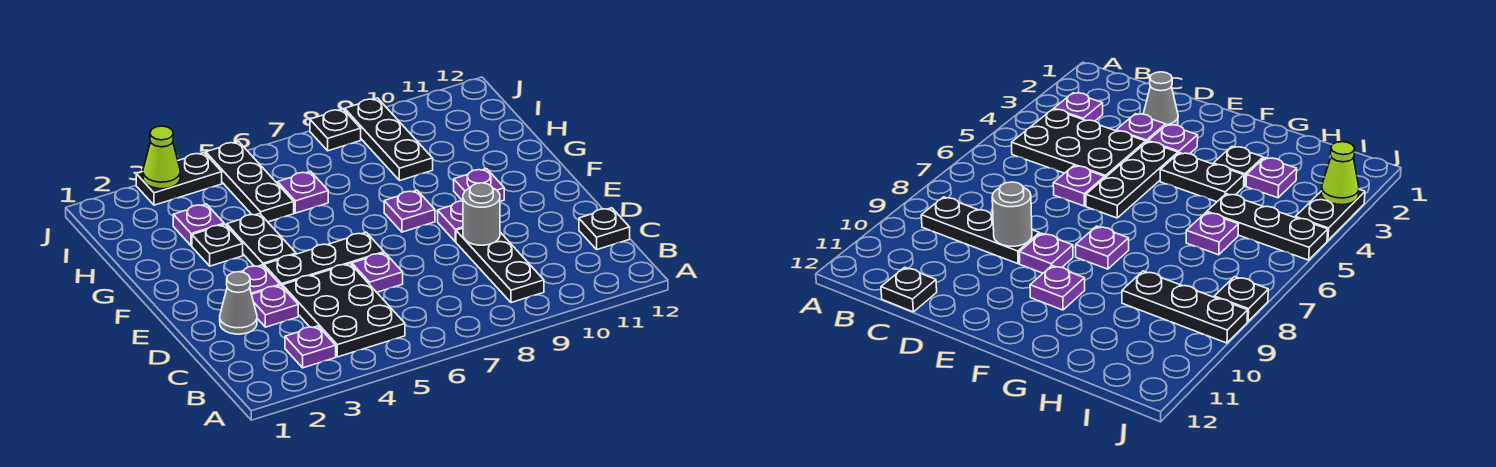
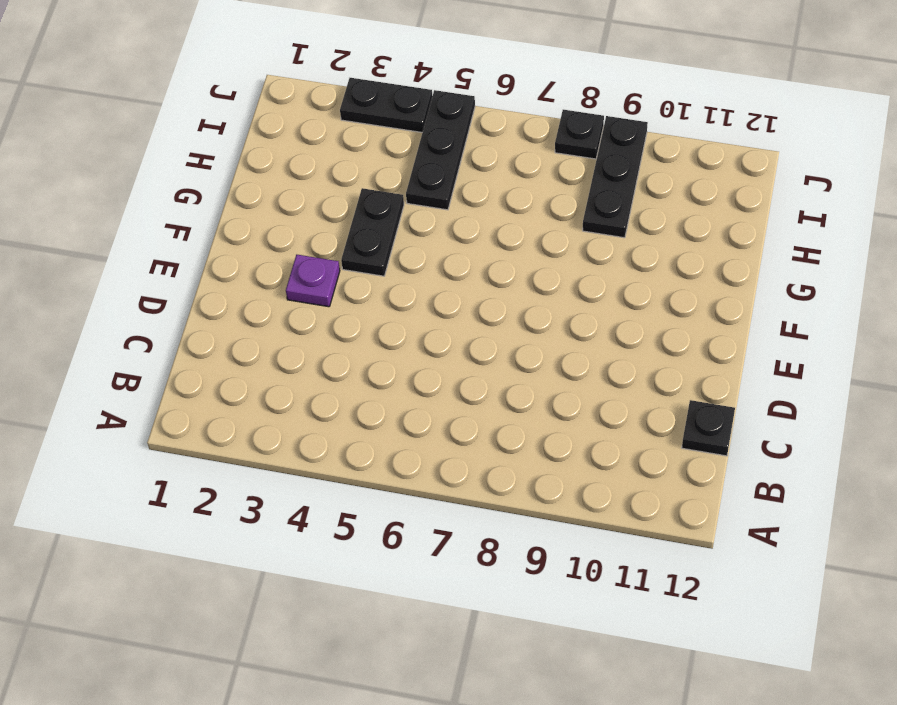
none -> purple plate B3 level 1
none -> black plate B4:D5 level 1
none -> black plate B9:D9 level 1

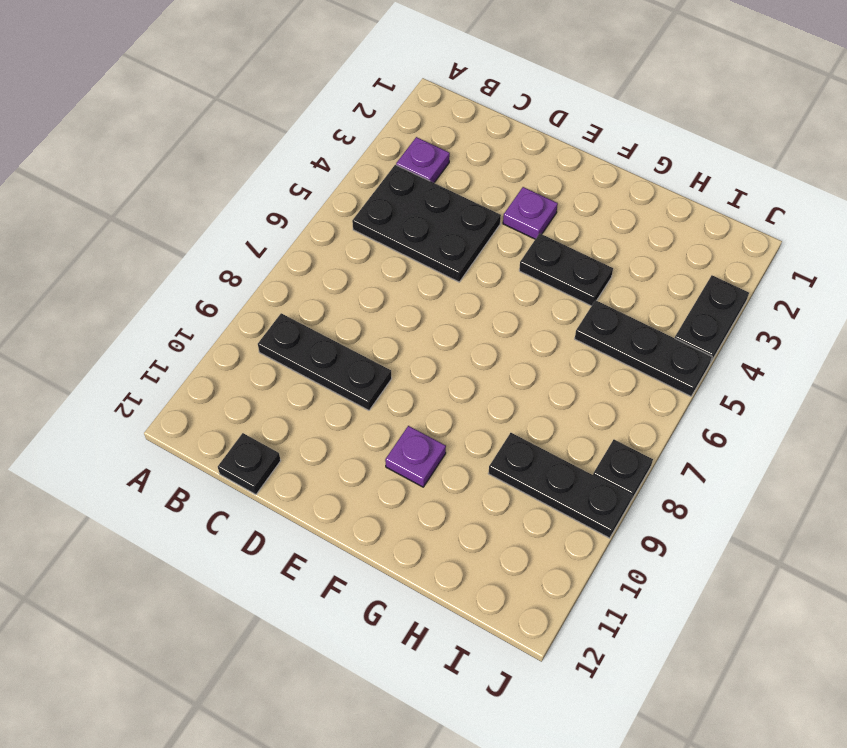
none -> grey cone D2 level 1
none -> purple plate D3 level 1
none -> purple plate D6 level 1

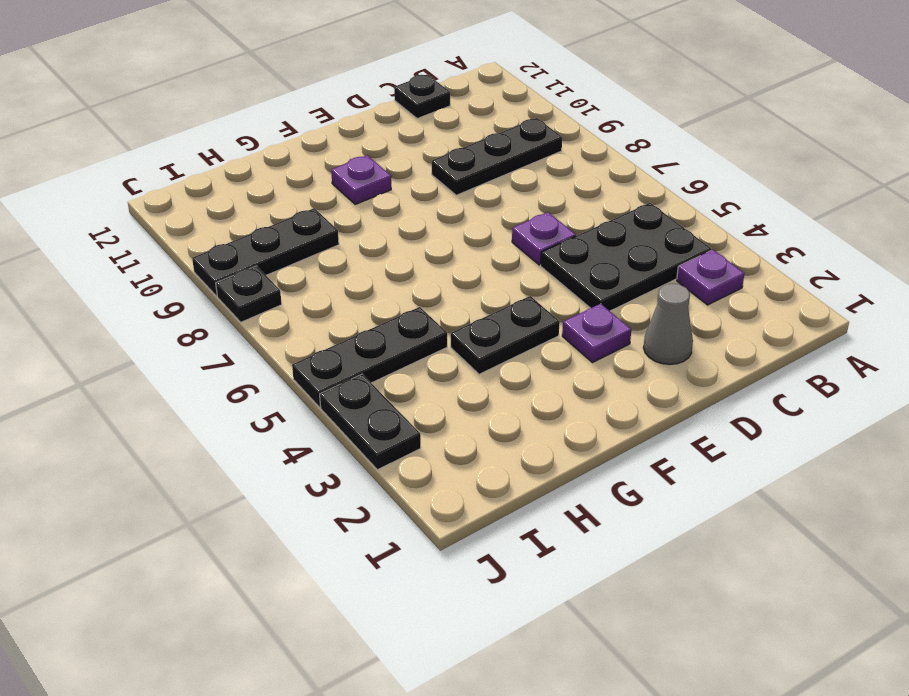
none -> purple plate D3 level 1
none -> black plate E4:E6 level 1
none -> purple plate E9 level 1

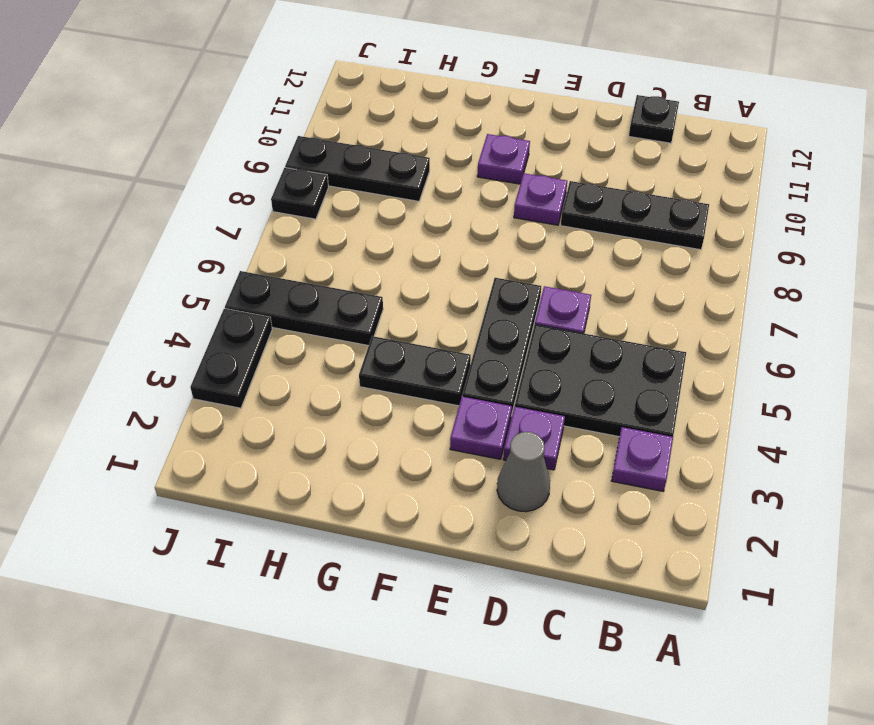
none -> purple plate F8 level 1
none -> black plate G3 level 1
none -> purple plate H3 level 1

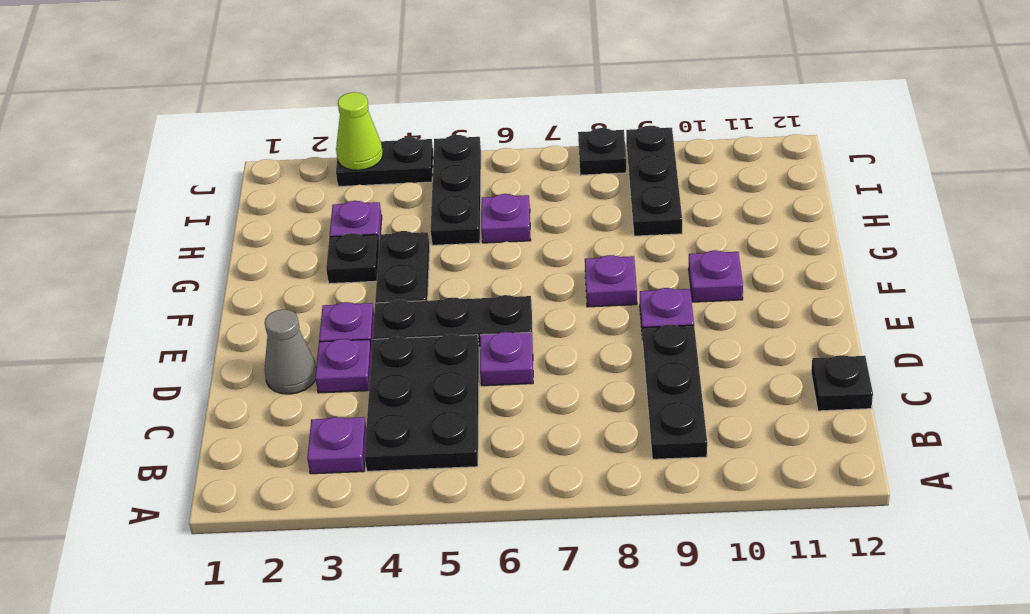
none -> grey round brick D9 level 2

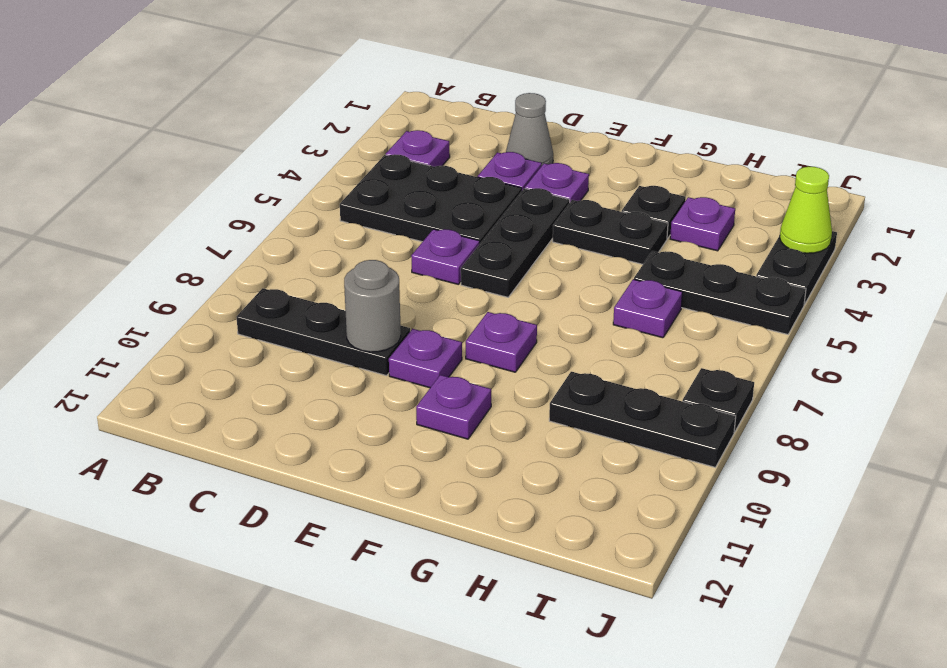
none -> black plate C12 level 1

